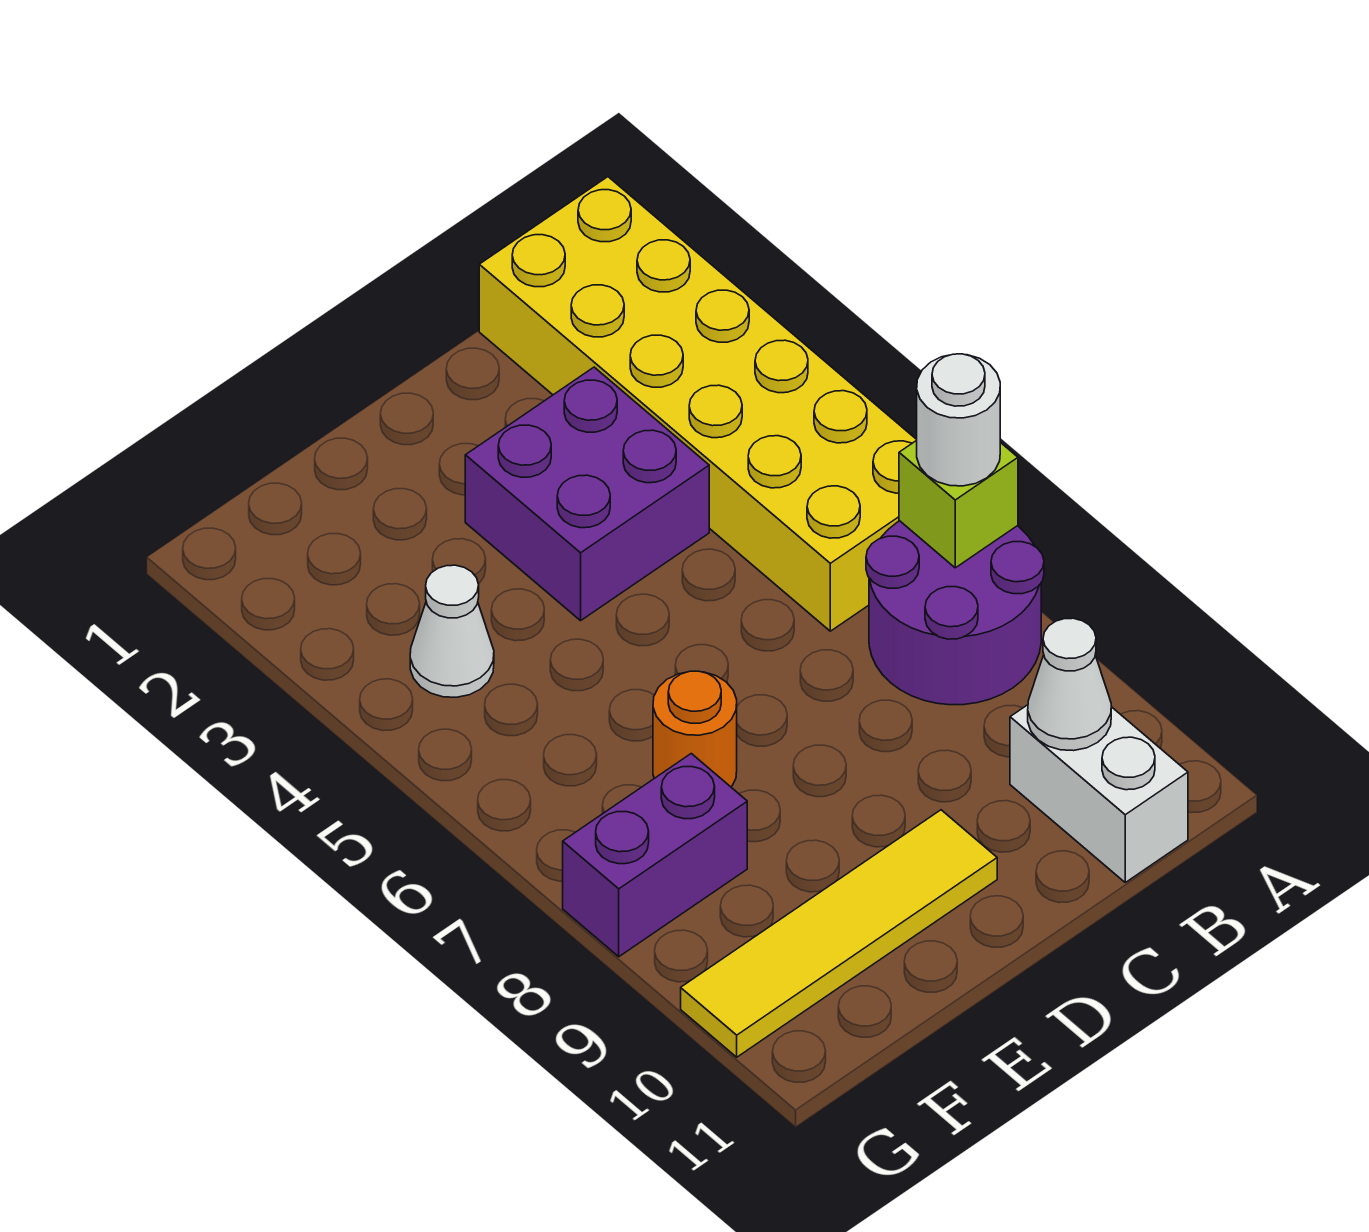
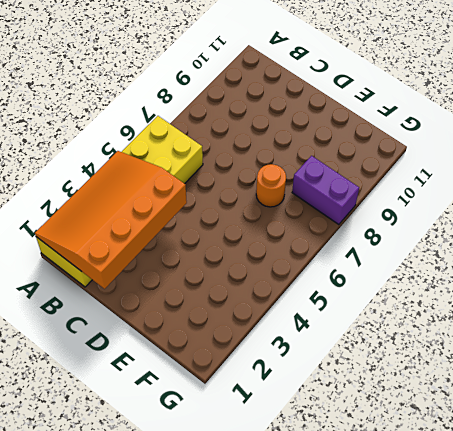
orange slope A1:C4 level 2 top C -> none
none -> purple round brick A7:B8 level 1
none -> white brick B10:B11 level 1

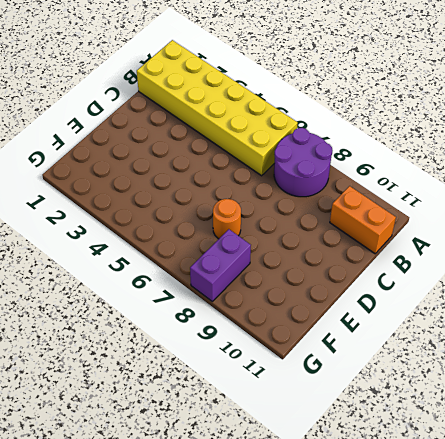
orange brick B10:B11 level 1 -> white brick B10:B11 level 1
none -> purple brick C3:D4 level 1
none -> yellow tile D10:G10 level 1

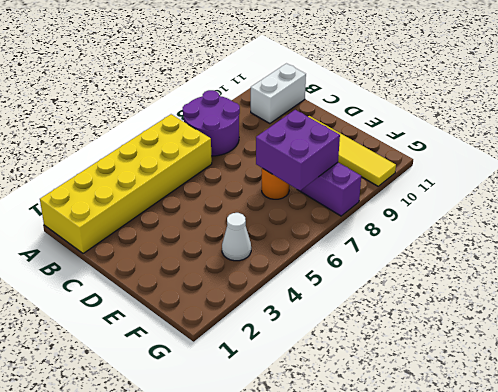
purple brick E7:F8 level 2 -> purple brick C3:D4 level 1
none -> lime brick A7 level 2
none -> white cone B10 level 2

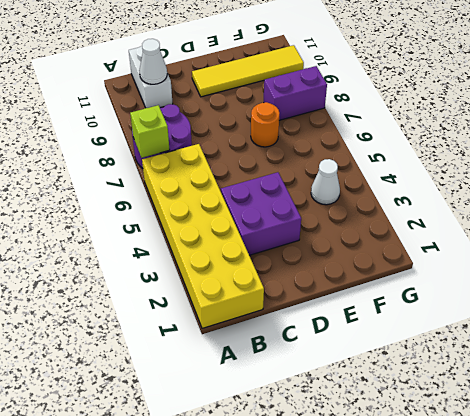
none -> white round brick A7 level 3

